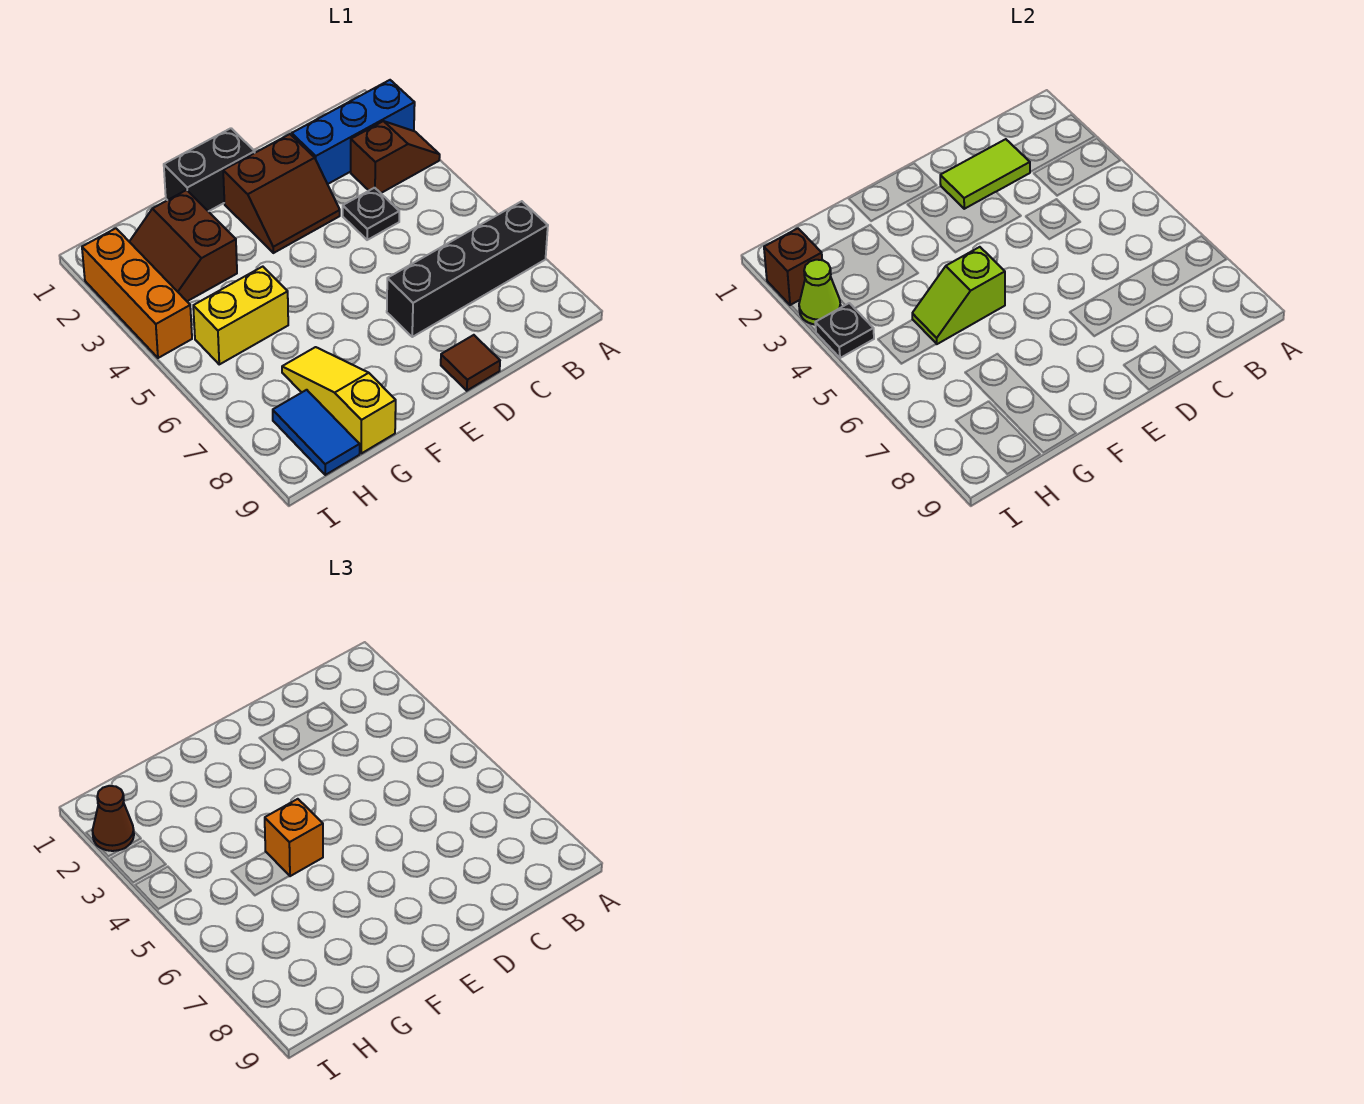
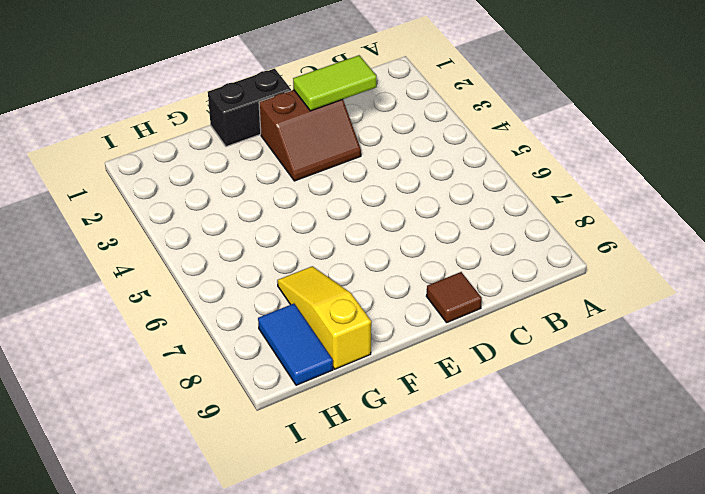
none -> blue brick A2:C2 level 1
none -> brown slope A3:B3 level 1 top B
none -> black brick A7:D7 level 1

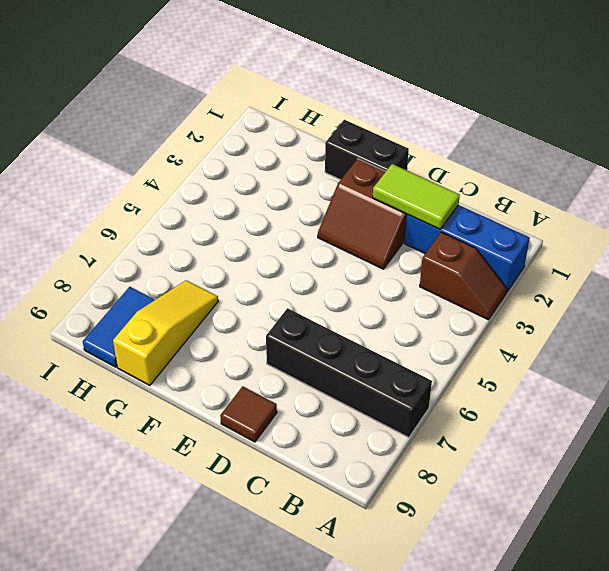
none -> black plate C4 level 1
none -> brown slope G2:H3 level 1 top G
none -> yellow brick G5:H5 level 1

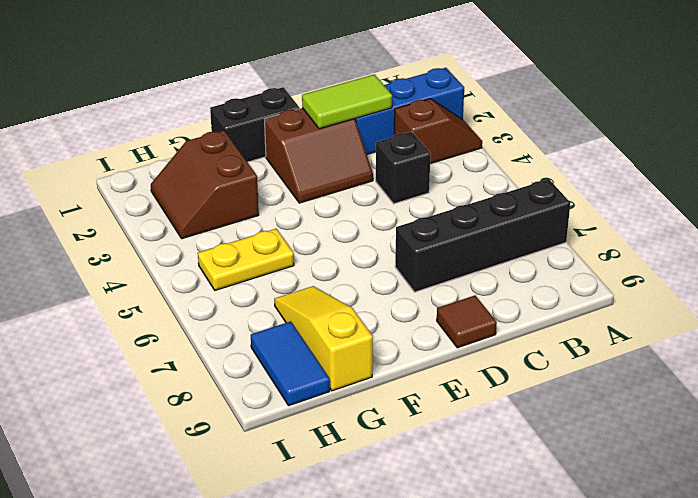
black brick C4 level 1 -> black plate C4 level 1
yellow plate G5:H5 level 1 -> yellow brick G5:H5 level 1
none -> orange brick I2:I4 level 1
none -> lime slope F5:G5 level 2 top F
none -> brown brick I2 level 2

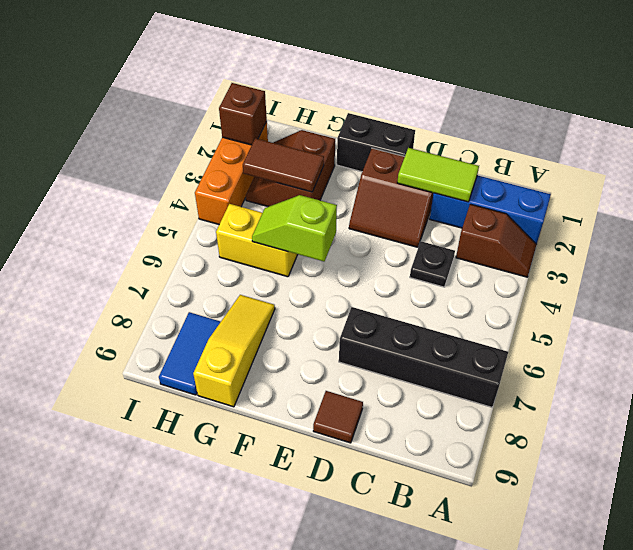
brown tile G3:H3 level 2 -> none
none -> lime cone I3 level 2
none -> black plate I4 level 2
none -> orange brick F5 level 3

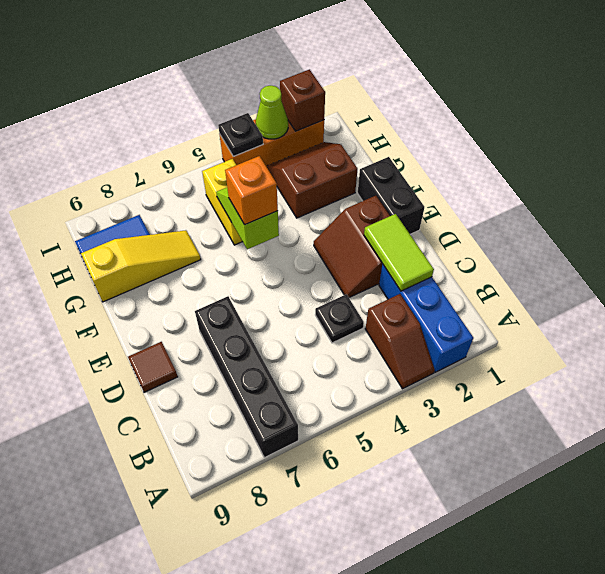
none -> brown cone I2 level 3

